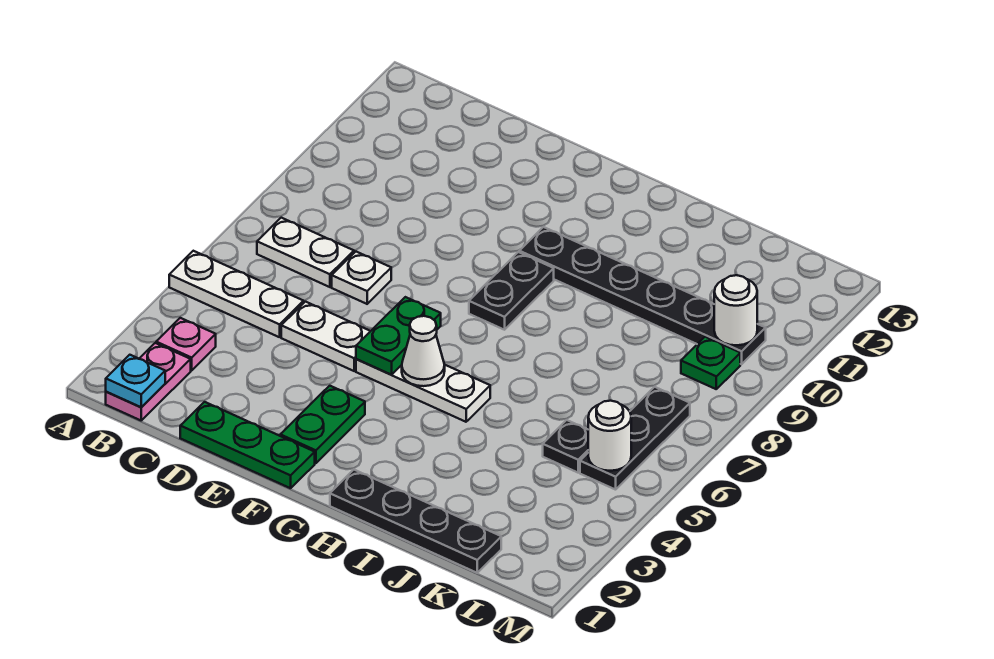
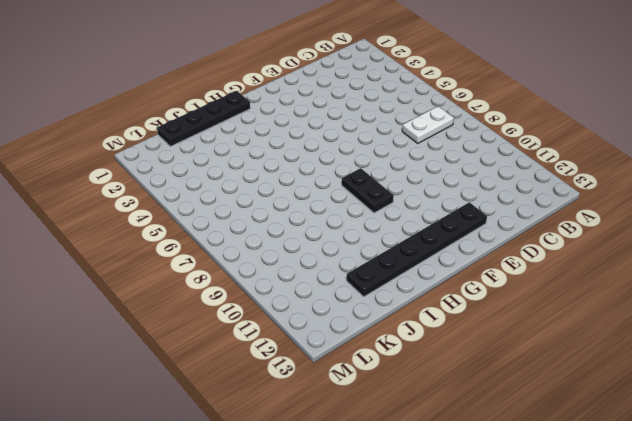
black plate E12:J12 level 1 -> black plate G10:L10 level 1
none -> white plate A5:C5 level 1
none -> pink plate B1:B2 level 1
none -> pink plate B3 level 1

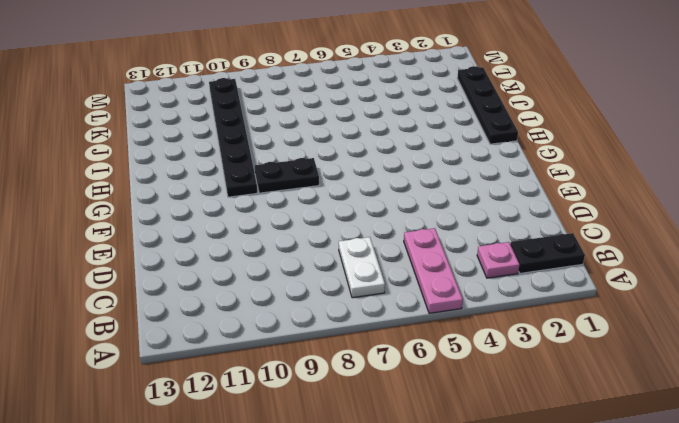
pink plate A5:C5 level 1 -> white plate A5:C5 level 1
black plate B1:B2 level 1 -> pink plate B1:B2 level 1
none -> green plate D1:F1 level 1
none -> white plate D5:E5 level 1
none -> white plate D7 level 1

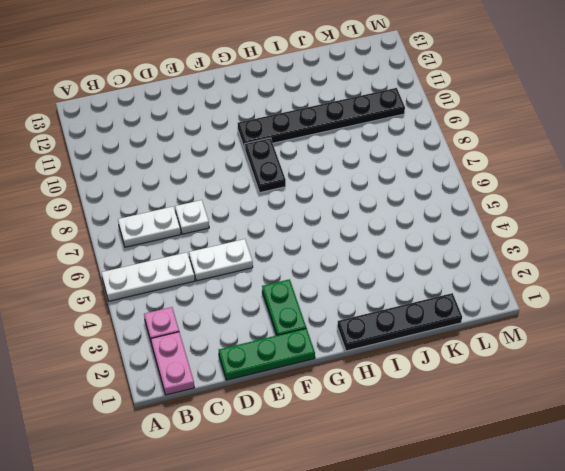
none -> white plate F5:H5 level 1
none -> black plate K5 level 1
none -> black plate L5:L7 level 1

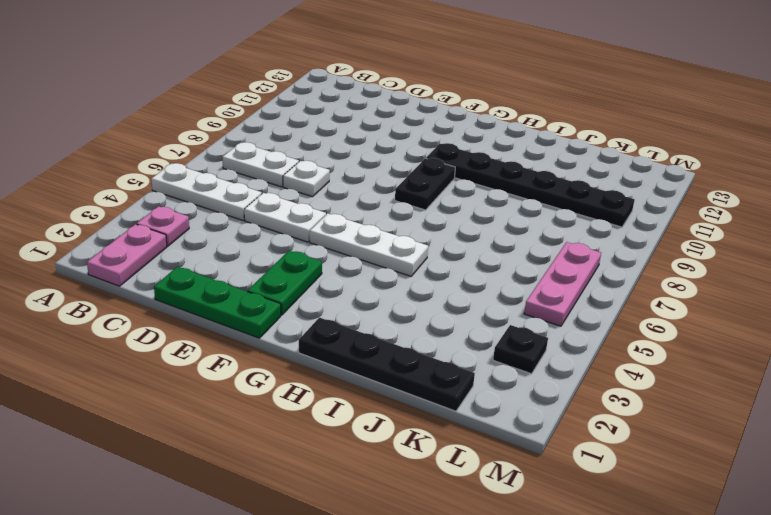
black plate L3 level 1 -> black plate K5 level 1
pink plate L5:L7 level 1 -> black plate L5:L7 level 1
none -> green plate L9 level 1
none -> cyan plate B1 level 2
none -> green plate F5:F6 level 2

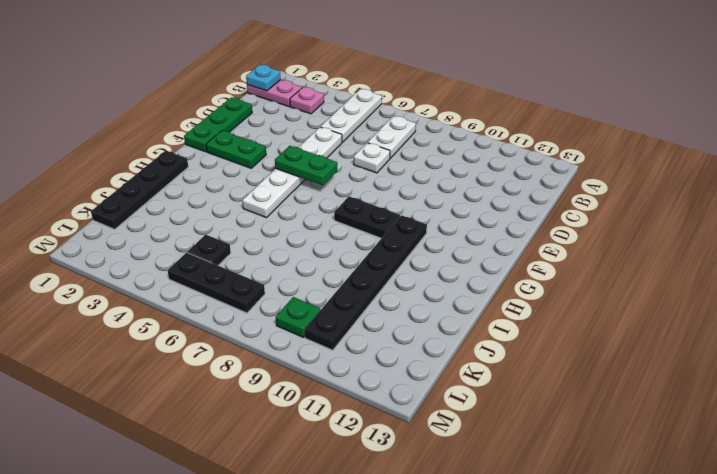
none -> white cone G5 level 2
none -> white round brick L5 level 2
none -> white round brick L10 level 2

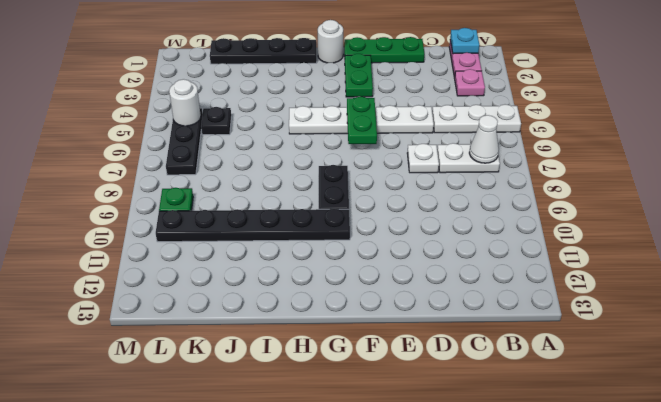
white cone B7 level 2 -> white cone G5 level 2
white round brick G1 level 1 -> white round brick L10 level 2

